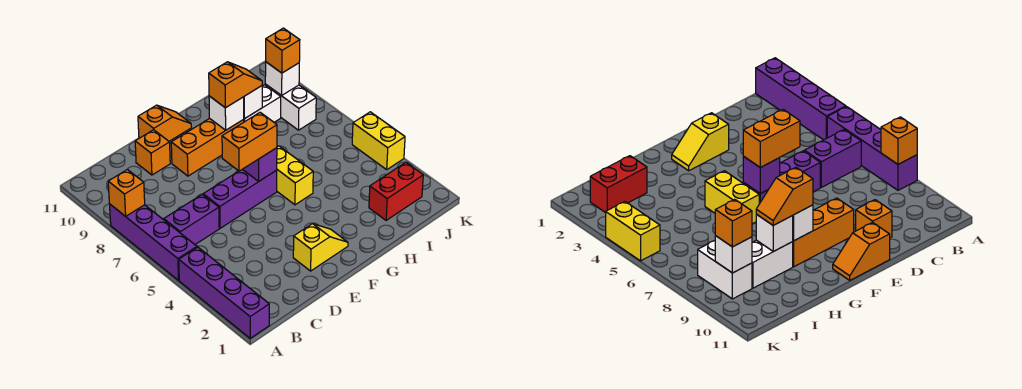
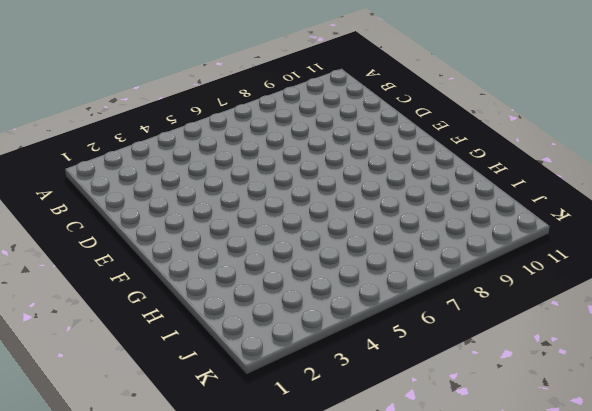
none -> purple brick A1:A4 level 1
none -> purple brick A5:A8 level 1
none -> purple brick B6:C6 level 1

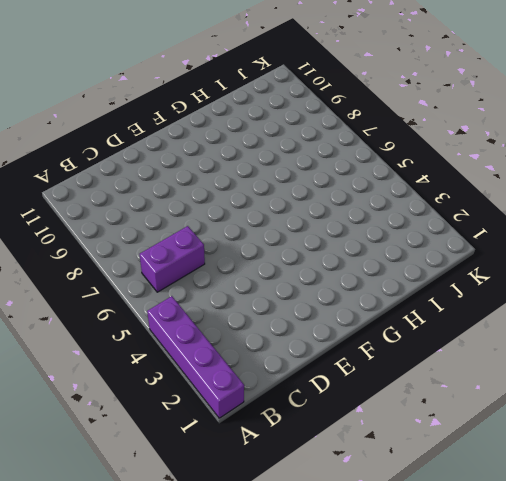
none -> purple brick A5:A8 level 1
none -> purple brick D6:F6 level 1
none -> orange brick D10 level 1

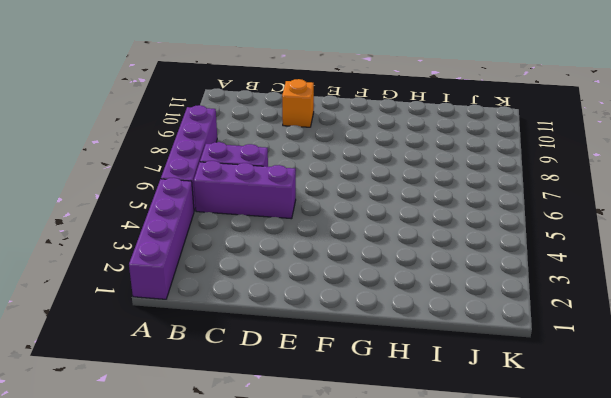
purple brick B5:D5 level 1 -> purple brick D6:F6 level 1
none -> yellow slope E2:F2 level 1 top E
none -> orange brick E9:G9 level 1
none -> orange slope E11:F11 level 1 top E

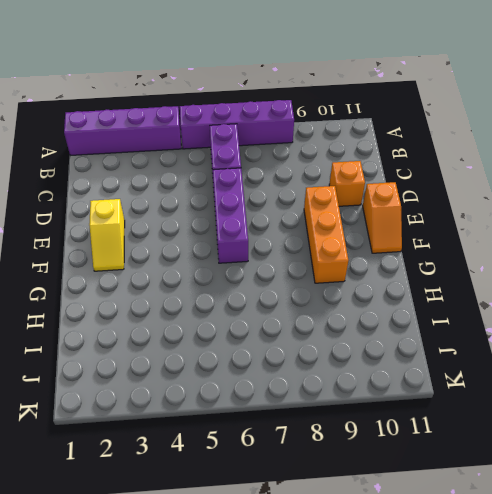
none -> yellow brick G5:G6 level 1
none -> white brick H9:I9 level 1
none -> red brick I2:J2 level 1

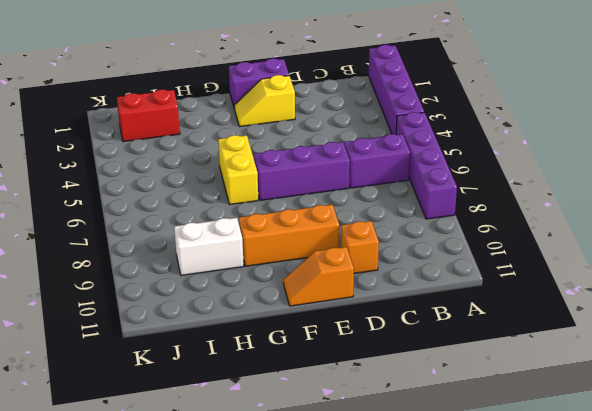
purple brick E1:F1 level 1 -> none
none -> white brick J8:J9 level 1
none -> yellow brick K4:K5 level 1
none -> orange brick A8 level 2

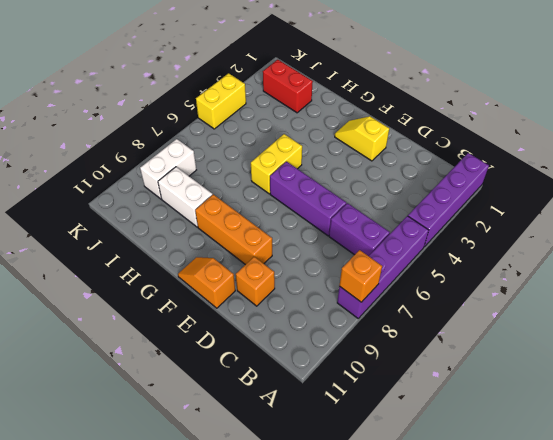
none -> purple brick F6 level 2
none -> white brick G9 level 2
none -> white brick H9 level 2

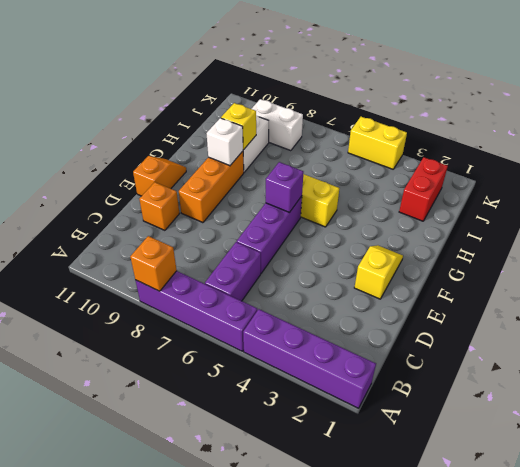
yellow brick H9 level 2 -> white brick H9 level 2
none -> white brick J9 level 2
none -> orange brick E6:F6 level 3
none -> orange slope G9:H9 level 3 top G

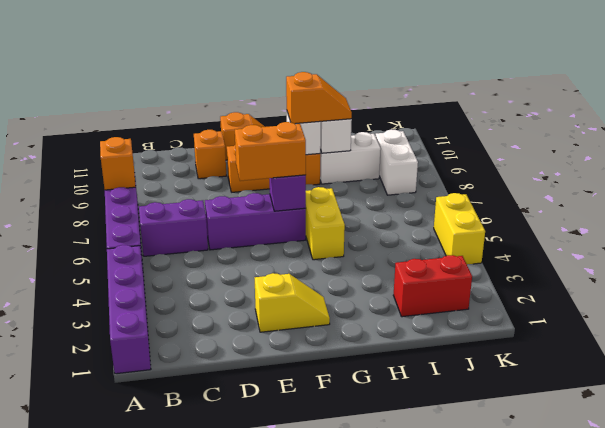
none -> white brick J9 level 2
none -> orange brick J9 level 3

